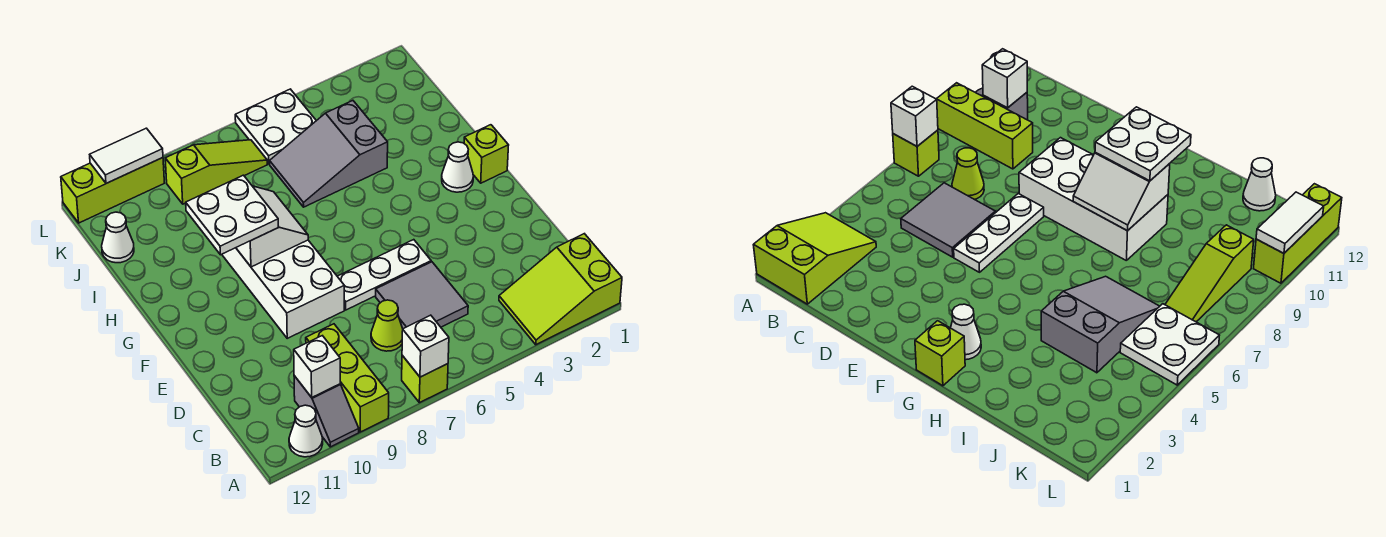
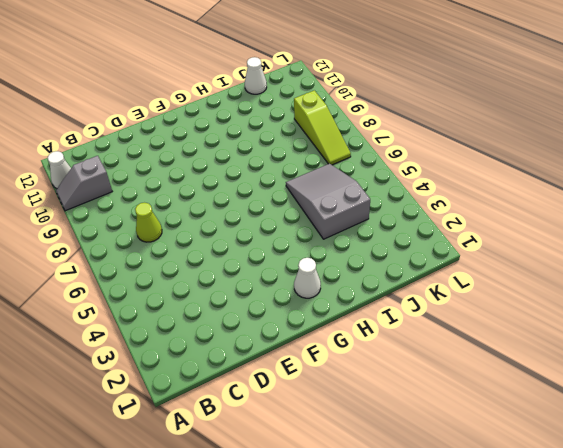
none -> lime slope A1:B3 level 1 top 1
none -> lime brick A7 level 1
none -> lime brick A9:C9 level 1

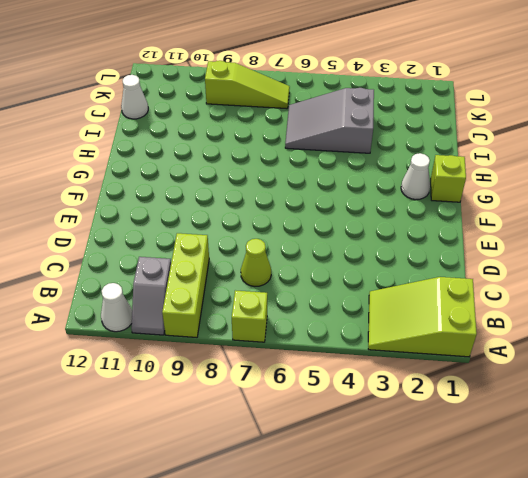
none -> grey tile C5:D6 level 1
none -> white plate E5:E7 level 1
none -> white brick E8:H9 level 1

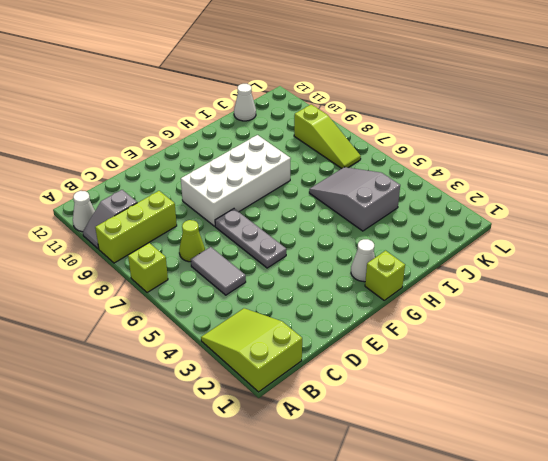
grey tile C5:C6 level 1 -> grey tile C5:D6 level 1
grey plate E5:E7 level 1 -> white plate E5:E7 level 1
none -> white plate K5:L6 level 1
none -> lime brick L10:L12 level 1
none -> white brick A7 level 2

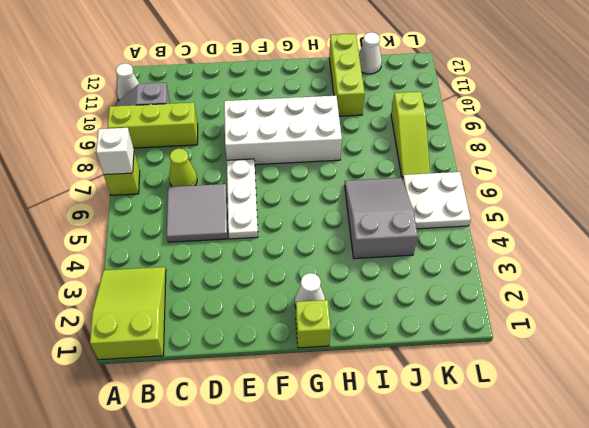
lime brick I10:I12 level 1 -> lime brick L10:L12 level 1
none -> white brick B10 level 2
none -> white slope G8:H9 level 2 top 9
none -> white tile L10:L11 level 2

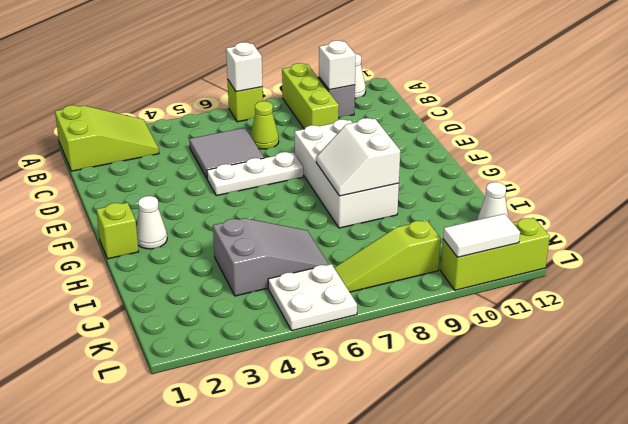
none -> white plate G9:H10 level 3

